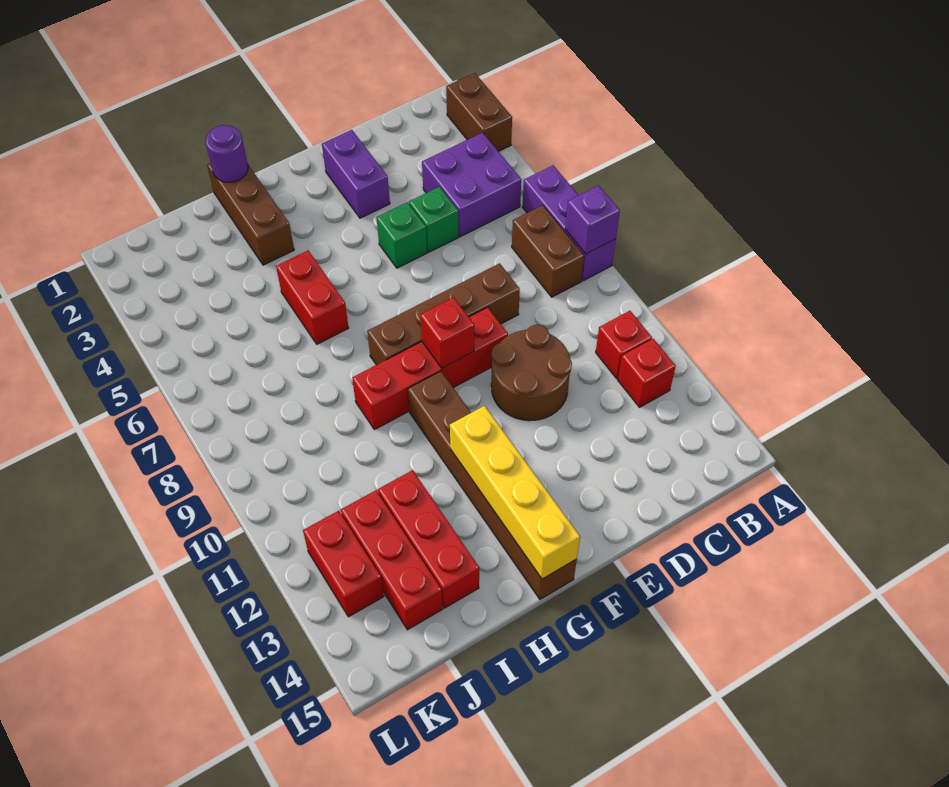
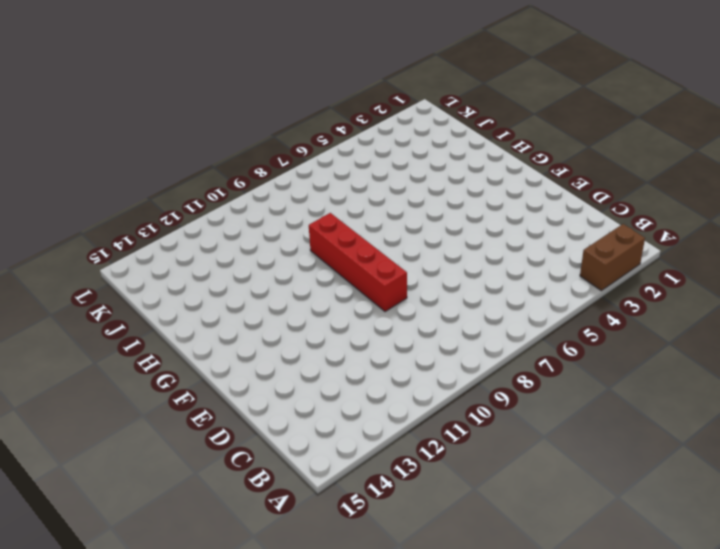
none -> purple brick A6:A8 level 1
none -> purple brick B4:C5 level 1
none -> brown brick B7:B8 level 1

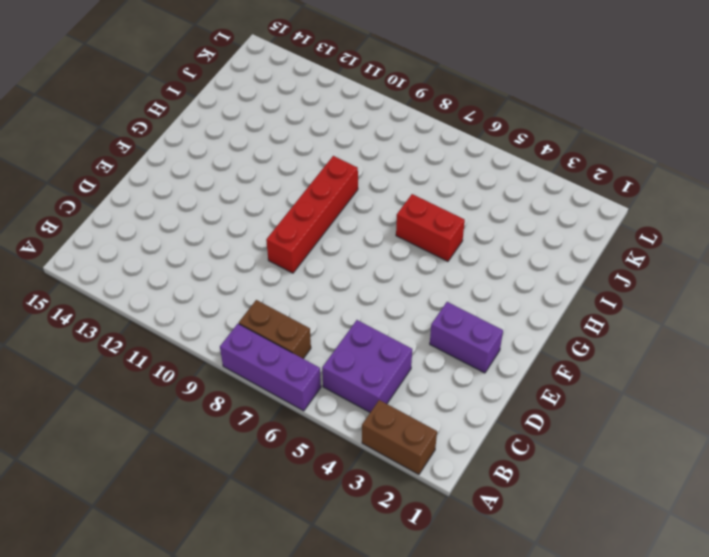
none -> red brick B11 level 1
none -> red brick B12 level 1
none -> green brick D5 level 1

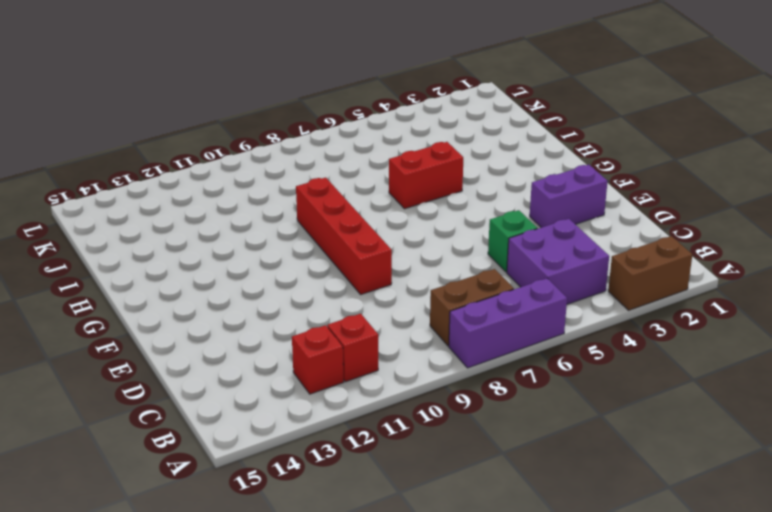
none -> brown brick D8:G8 level 1
none -> brown round brick D10:E11 level 1
none -> green brick E5 level 1

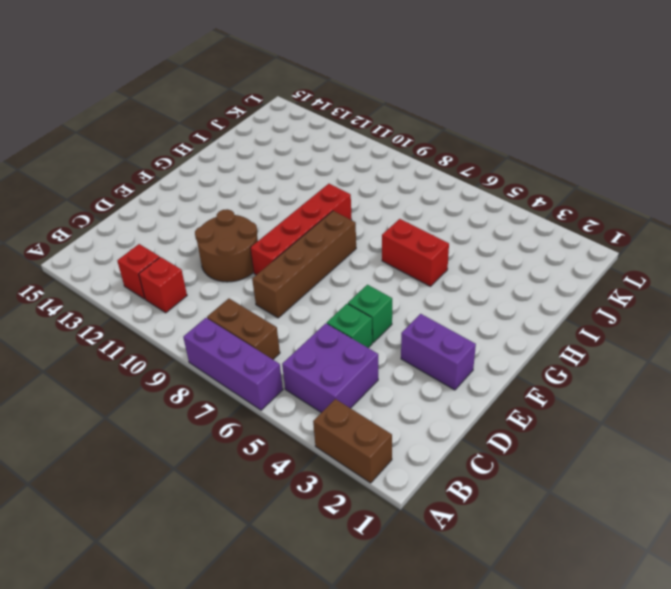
none -> brown brick G10:G15 level 1
none -> brown brick H1:H3 level 1
none -> red brick I12:I14 level 1

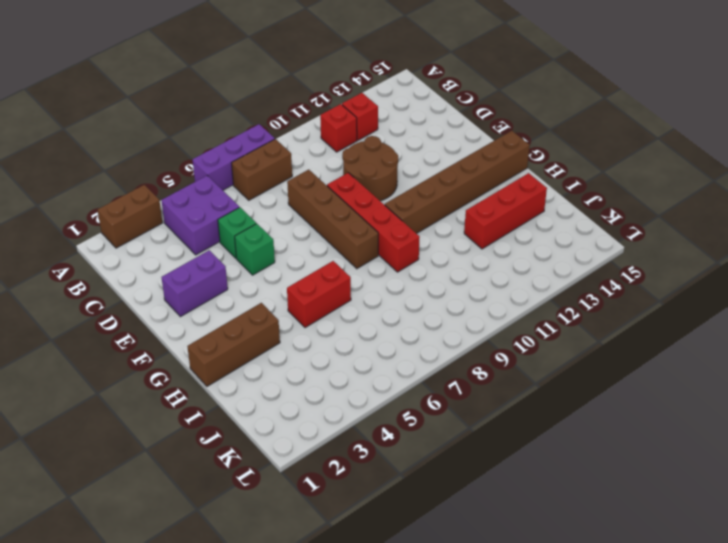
none -> red brick J12:J14 level 1
none -> red brick K12:K13 level 1
none -> purple brick A8 level 2

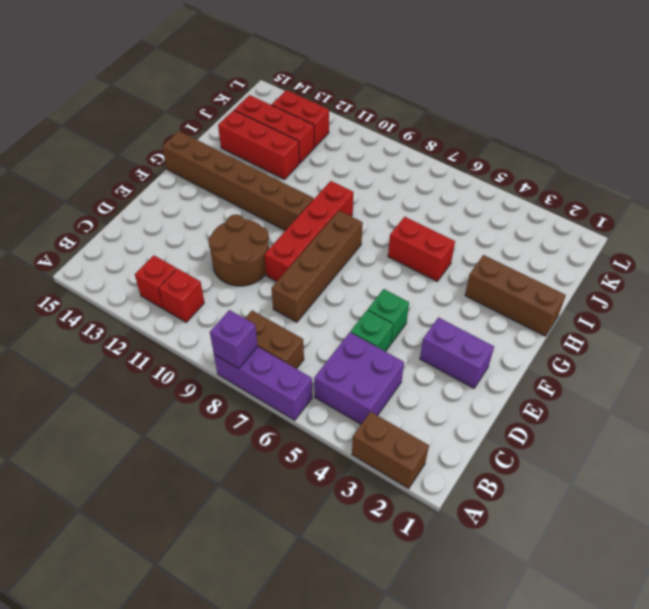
none -> red brick F9 level 2
none -> yellow brick G12:G15 level 2
none -> purple round brick H1 level 2

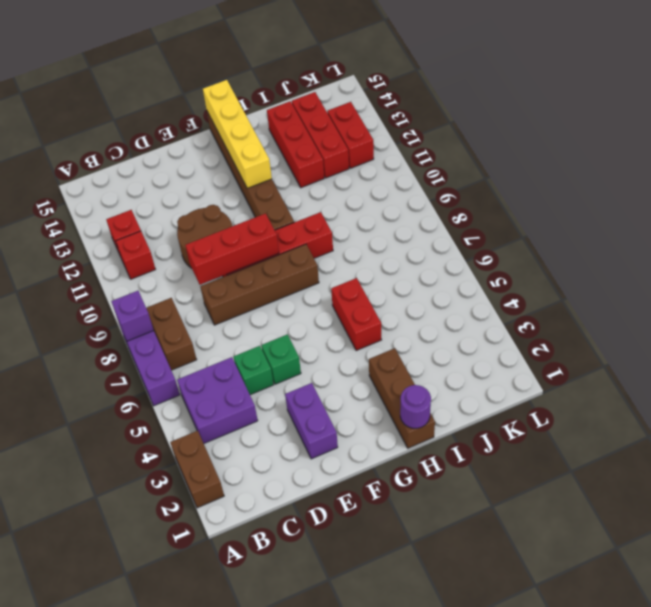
red brick D9:F9 level 2 -> red brick F9 level 2

